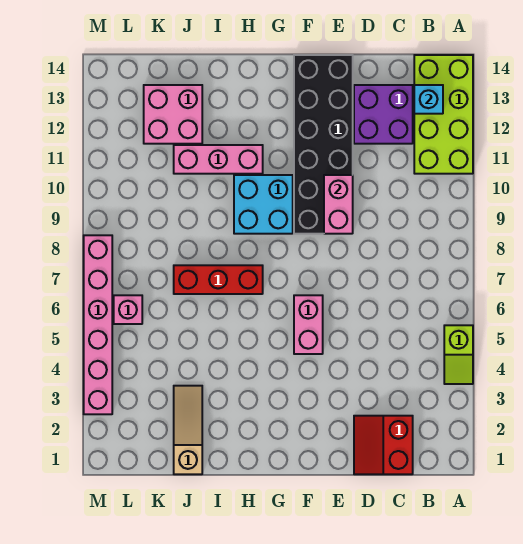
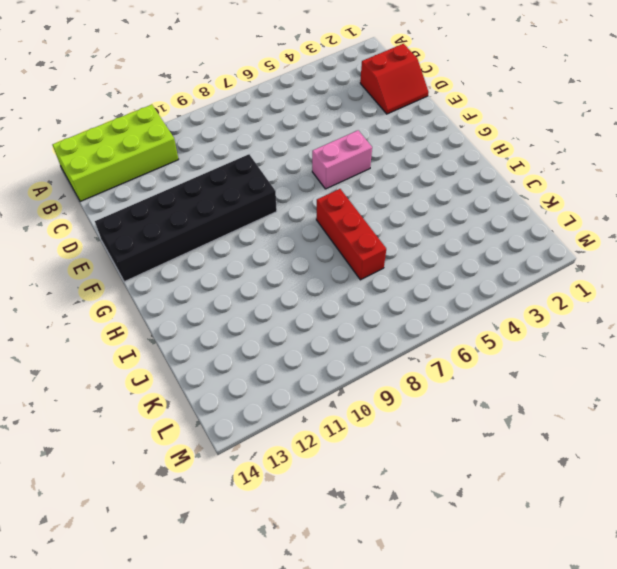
none -> lime slope A4:A5 level 1 top 5
none -> purple brick C12:D13 level 1
none -> cyan brick G9:H10 level 1

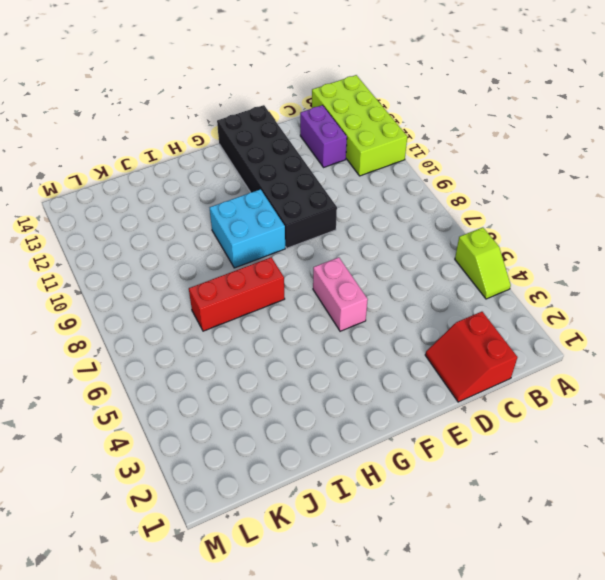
purple brick C12:C13 level 1 -> purple brick C12:D13 level 1
none -> pink brick H11:J11 level 1
none -> tan slope J1:J3 level 1 top 1
none -> pink brick J12:K13 level 1

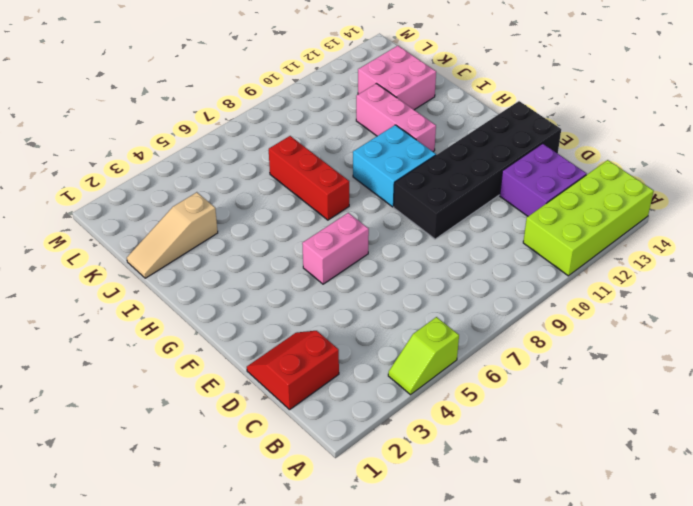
tan slope J1:J3 level 1 top 3 -> tan slope J1:J3 level 1 top 1
none -> pink brick L6 level 1
none -> pink brick M3:M8 level 1
none -> cyan brick B13 level 2

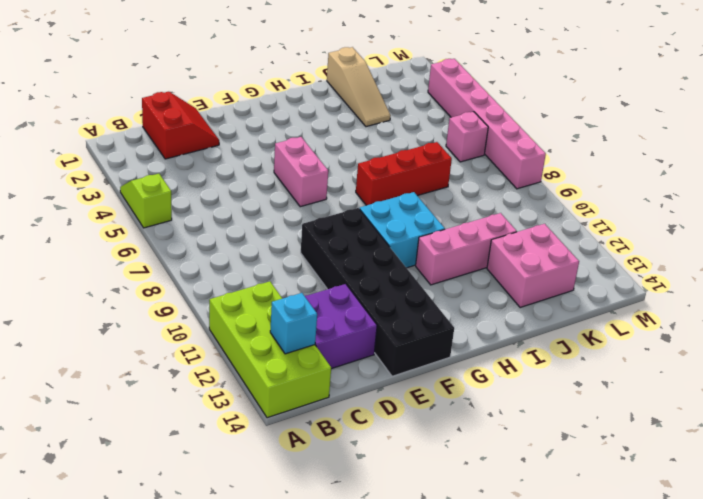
none -> pink brick E9:E10 level 2

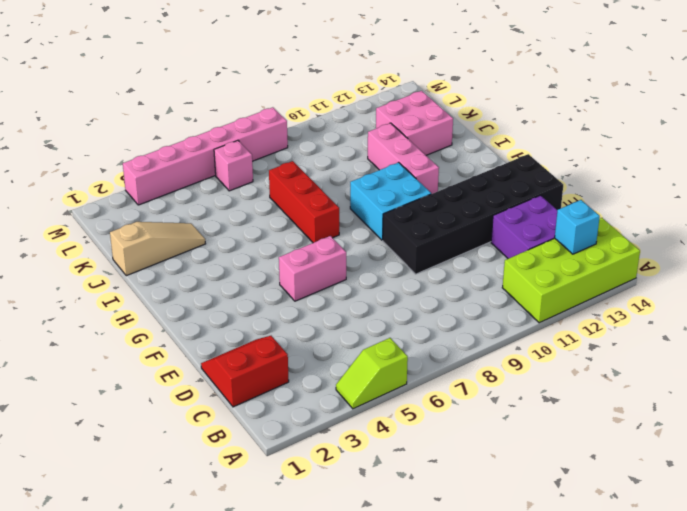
none -> pink brick E9:E10 level 2

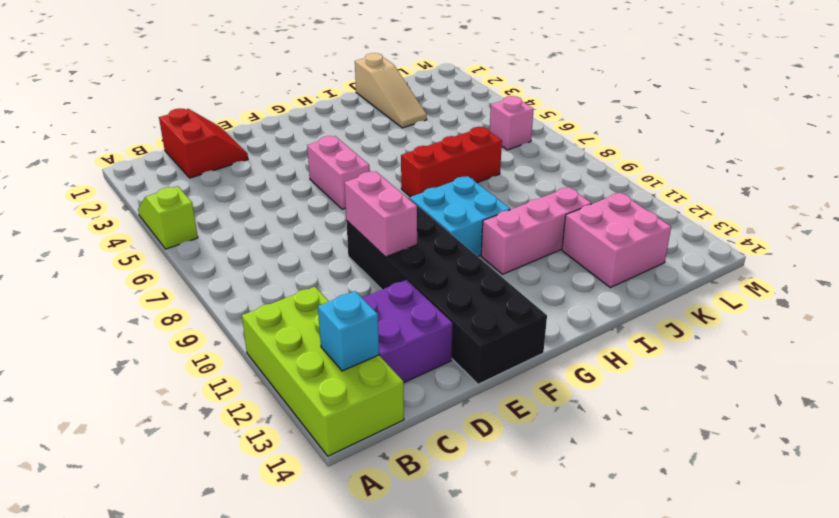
none -> pink brick M3:M8 level 1

